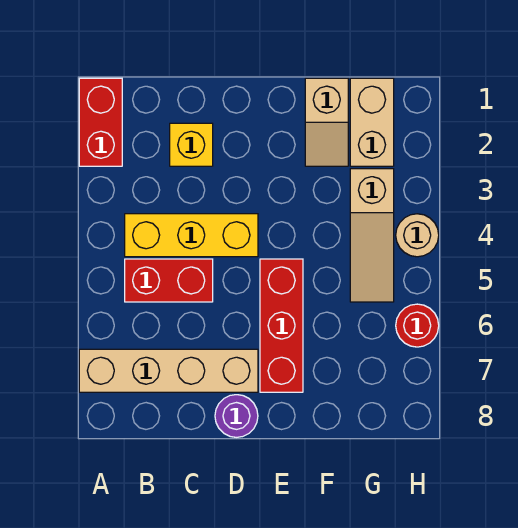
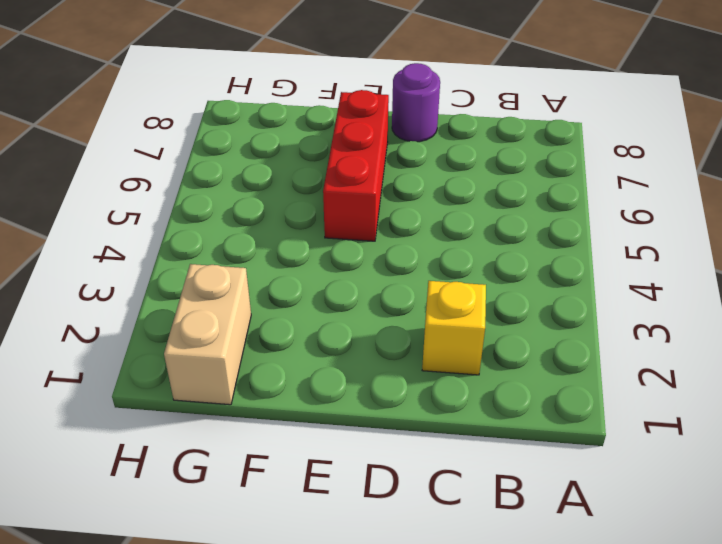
none -> red brick A1:A2 level 1
none -> tan brick A7:D7 level 1
none -> yellow brick B4:D4 level 1

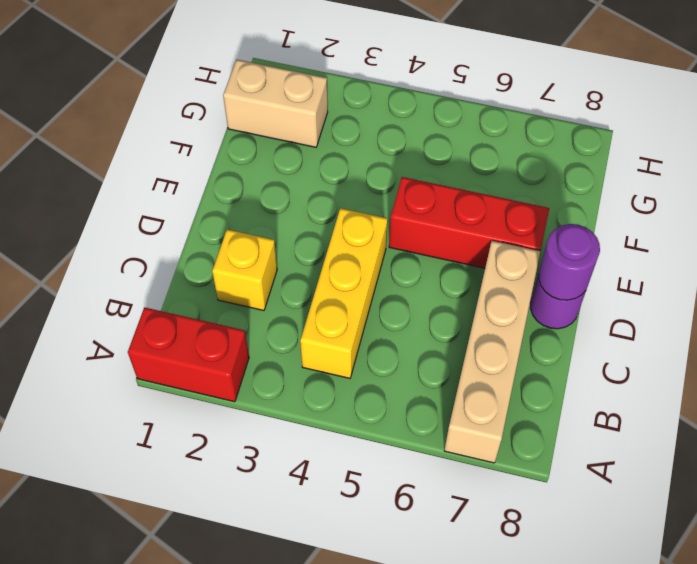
purple round brick D8 level 2 -> none
none -> red brick B5:C5 level 1
none -> tan slope F1:F2 level 1 top 1
none -> tan slope G3:G5 level 1 top 3

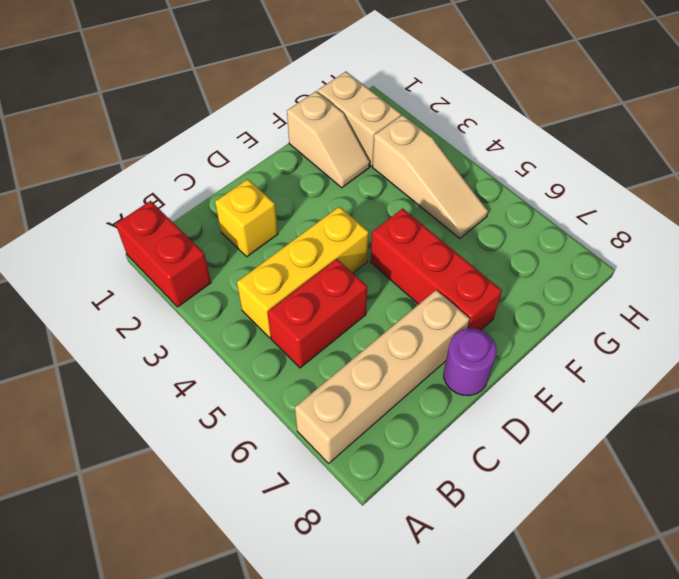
none -> tan round brick H4 level 1
none -> red round brick H6 level 1

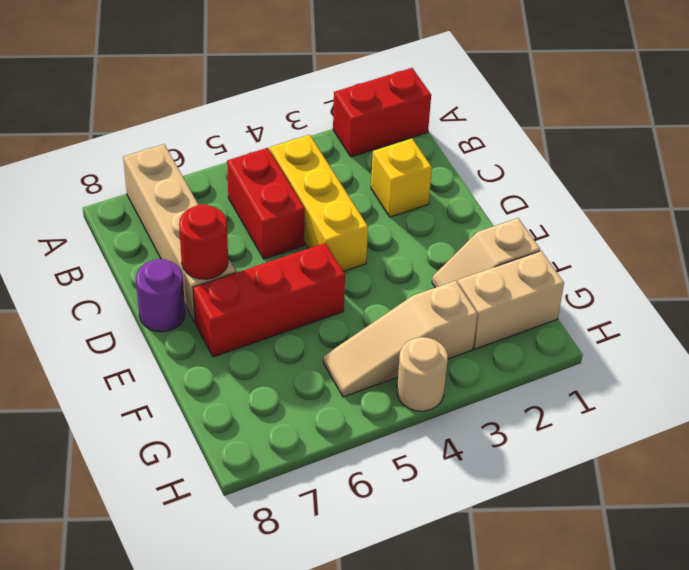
red round brick D7 level 2 -> red round brick H6 level 1

